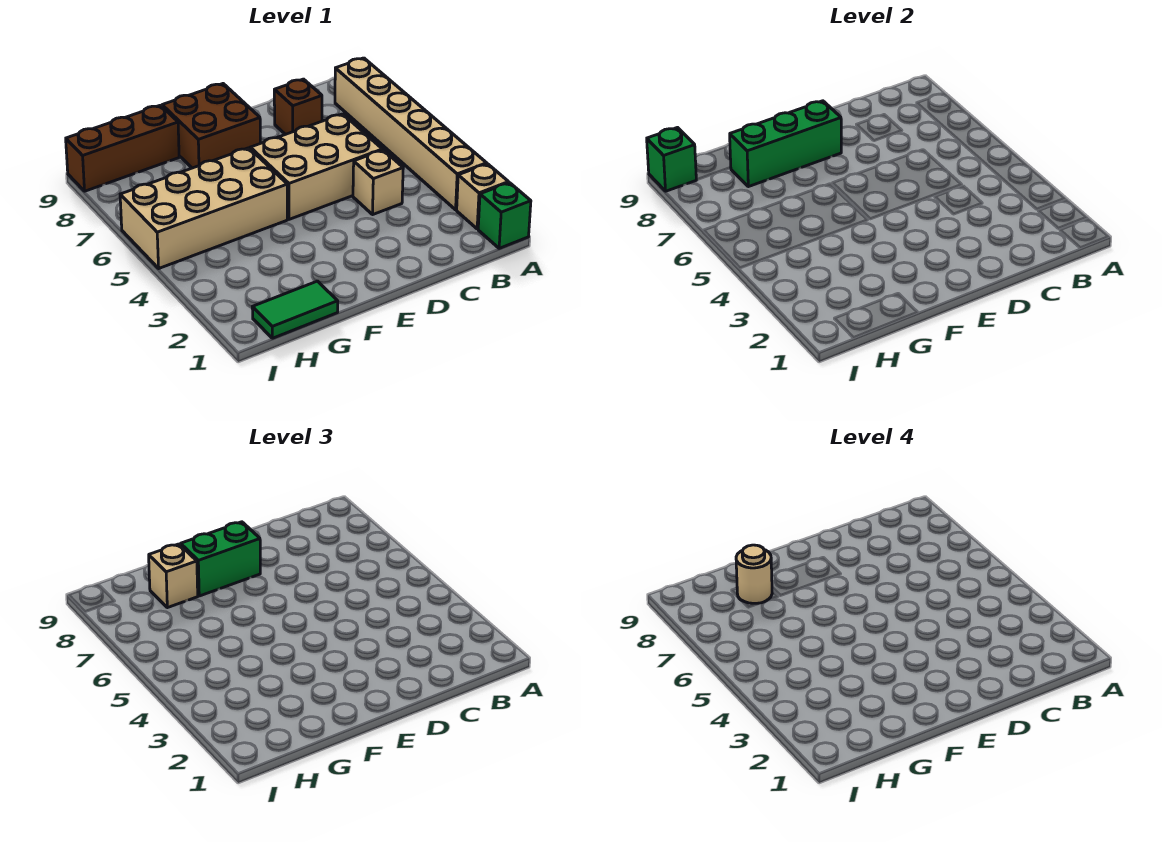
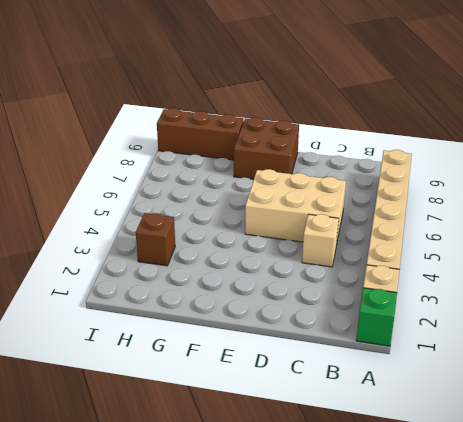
brown brick H3 level 1 -> brown brick C8 level 1
none -> tan brick F5:I6 level 1
none -> green tile G1:H1 level 1
none -> green brick E8:G8 level 2

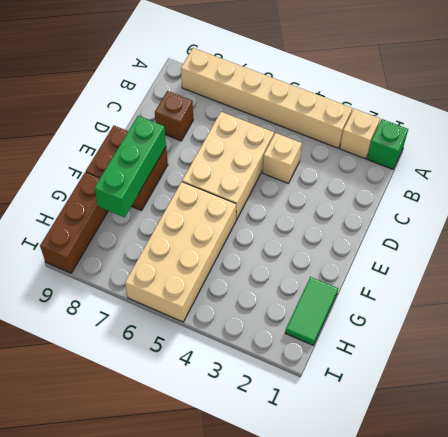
none -> green brick I9 level 2
none -> green brick E8:F8 level 3
none -> tan brick G8 level 3

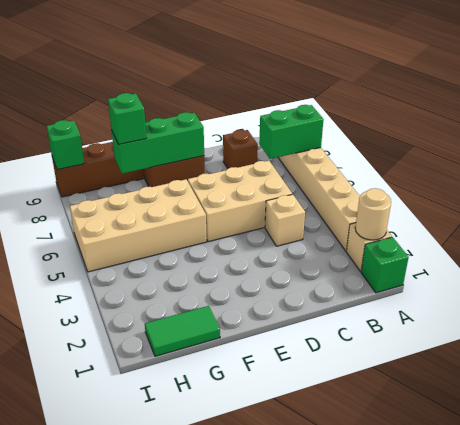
tan round brick A2 level 2 -> tan round brick G8 level 4
green brick A7:B7 level 2 -> green brick E8:F8 level 3
green brick G8 level 3 -> tan brick G8 level 3

